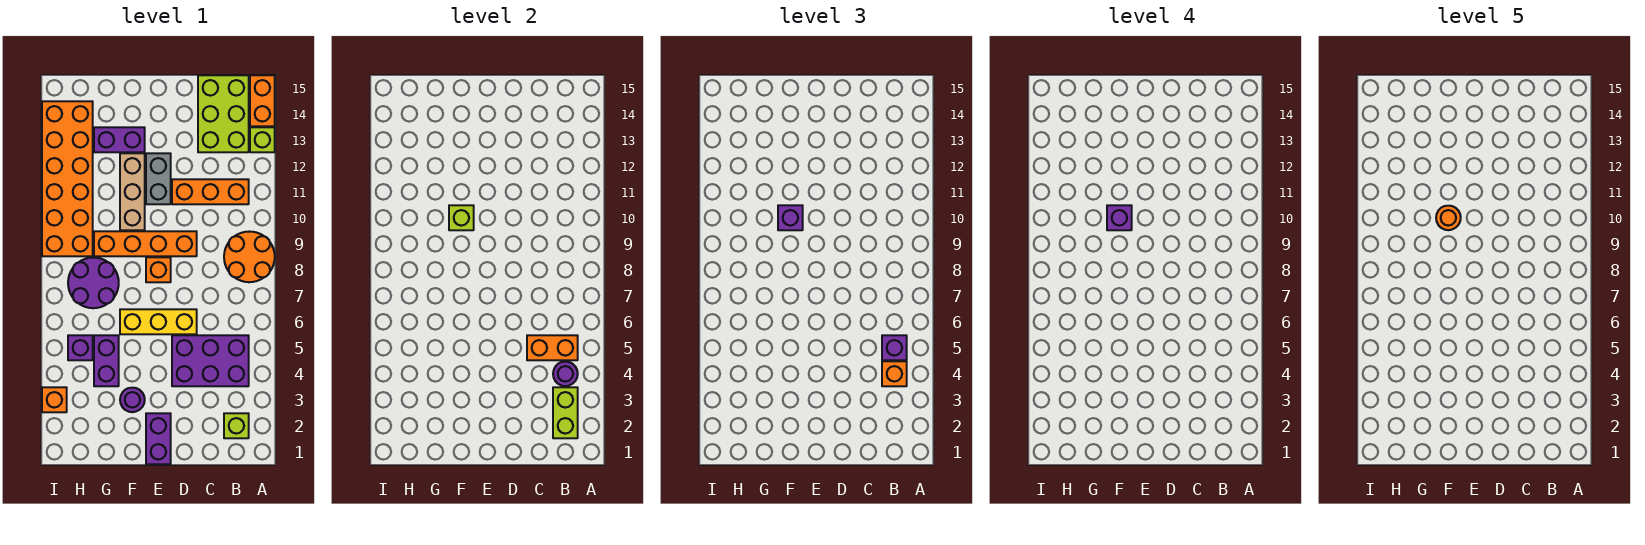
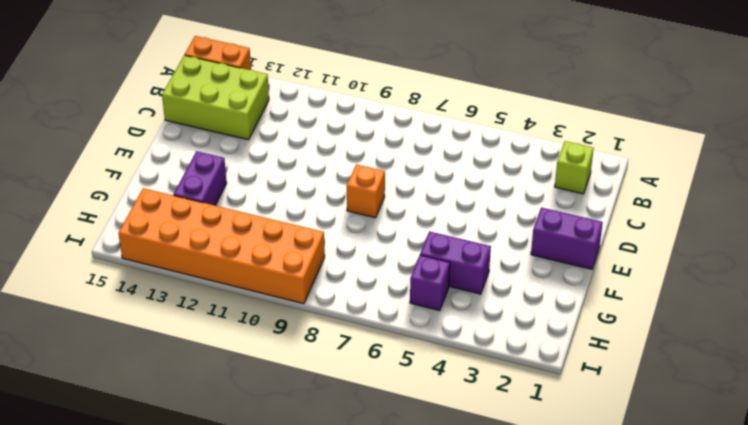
none -> orange round brick A8:B9 level 1
none -> lime brick A13 level 1
none -> purple brick B4:D5 level 1

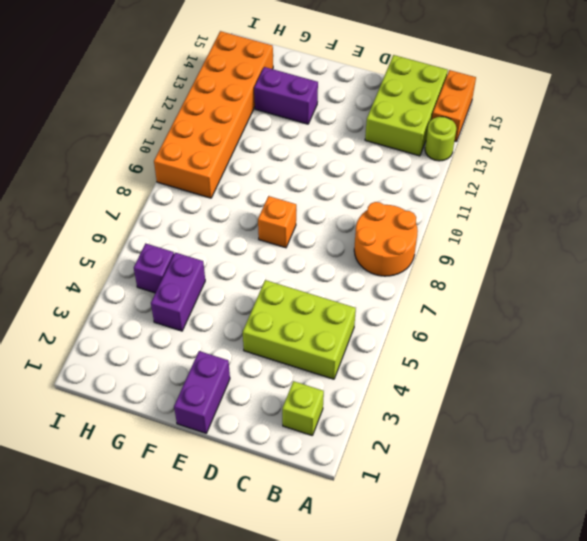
lime round brick A13 level 1 -> lime brick A13 level 1
lime brick B4:D5 level 1 -> purple brick B4:D5 level 1
none -> orange brick B11:D11 level 1
none -> yellow brick D6:F6 level 1
none -> orange brick D9:G9 level 1

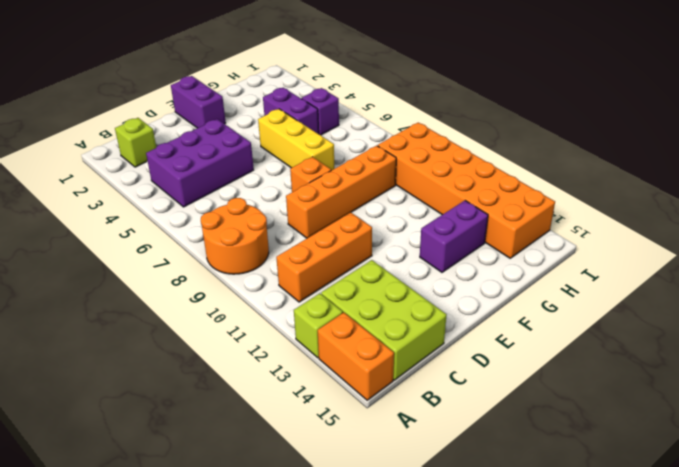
yellow brick F5:F7 level 1 -> yellow brick D6:F6 level 1
none -> grey brick E11:E12 level 1
none -> purple round brick F3 level 1
none -> tan brick F10:F12 level 1

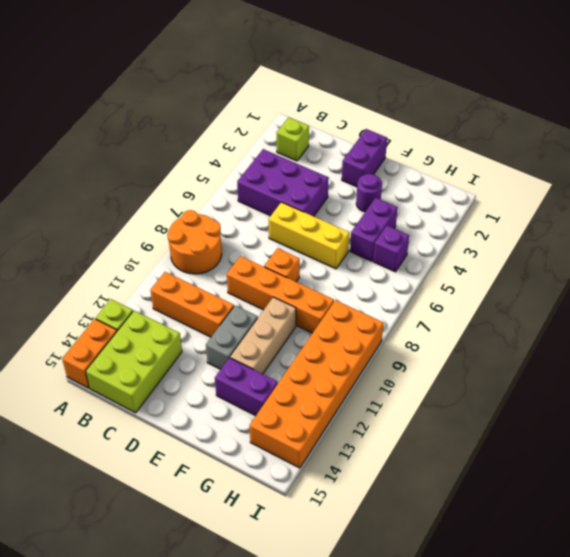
none -> purple round brick G7:H8 level 1
none -> orange brick I3 level 1
none -> lime brick B2:B3 level 2

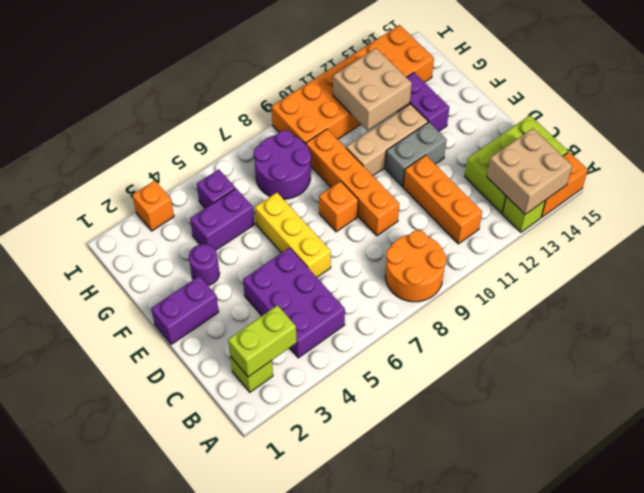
tan brick A13:B14 level 2 -> none
tan brick G11:H12 level 2 -> none
none -> purple round brick B4 level 2
none -> orange brick B5:C5 level 2
none -> lime brick F10 level 2

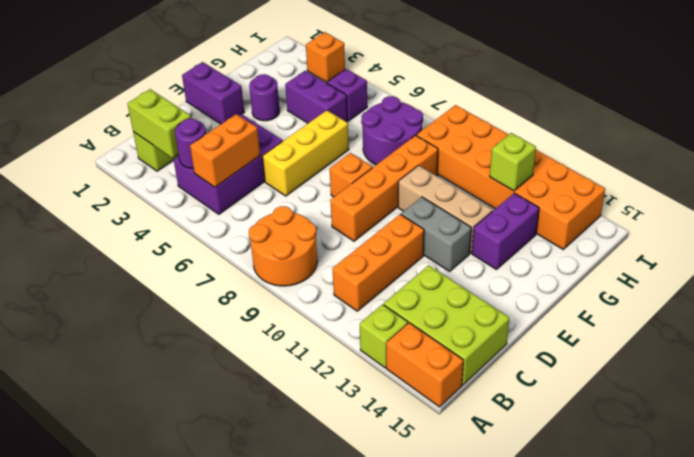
lime brick H12 level 2 -> lime brick F10 level 2
none -> orange brick B4 level 3
none -> purple brick B5 level 3
none -> purple brick F10 level 3

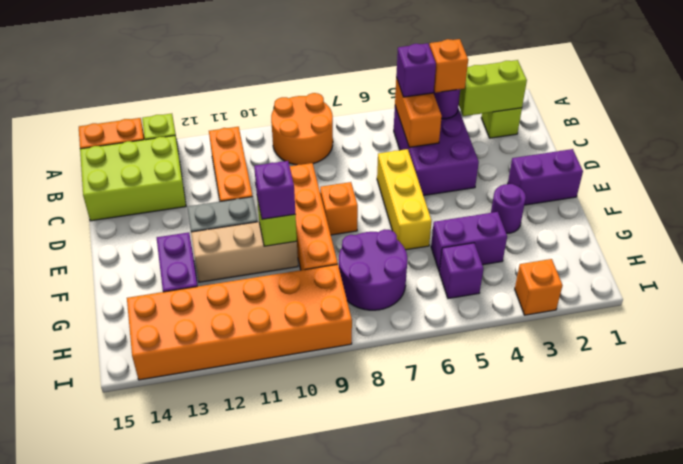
none -> purple brick F10 level 4
none -> orange round brick F10 level 5

